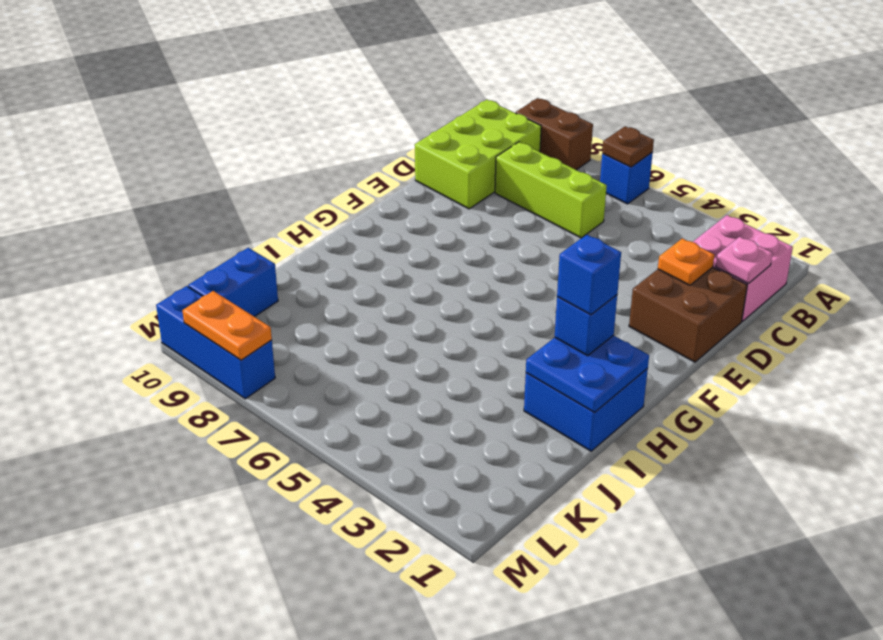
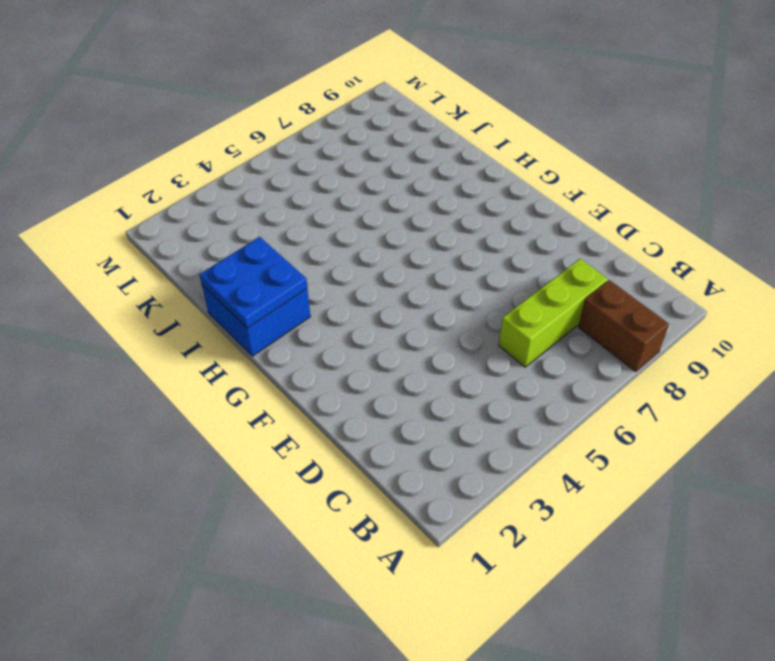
brown brick A8:B8 level 1 -> brown brick A8:A9 level 1
none -> blue brick A6 level 1
none -> pink brick B1:C2 level 1
none -> lime brick B9:D10 level 1

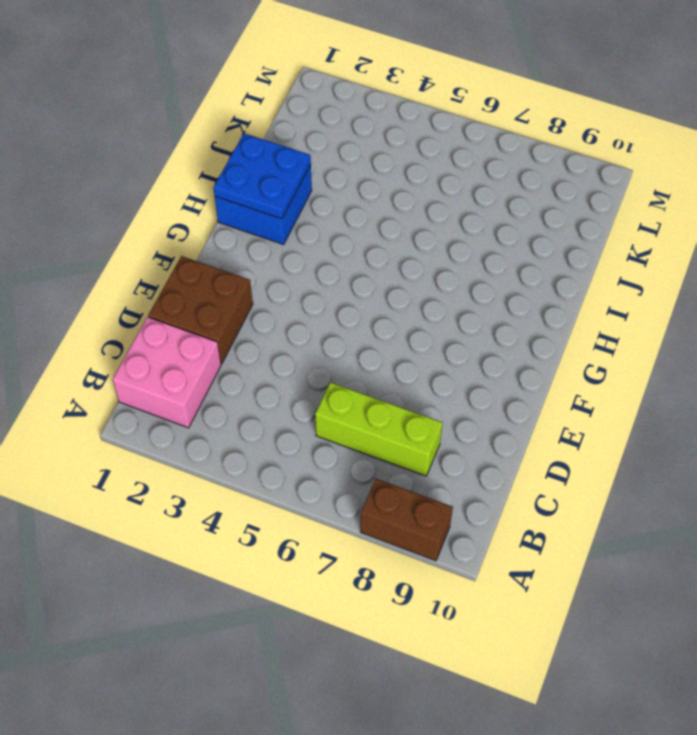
none -> blue brick A6 level 1
none -> lime brick B9:D10 level 1
none -> blue brick K10:L10 level 1

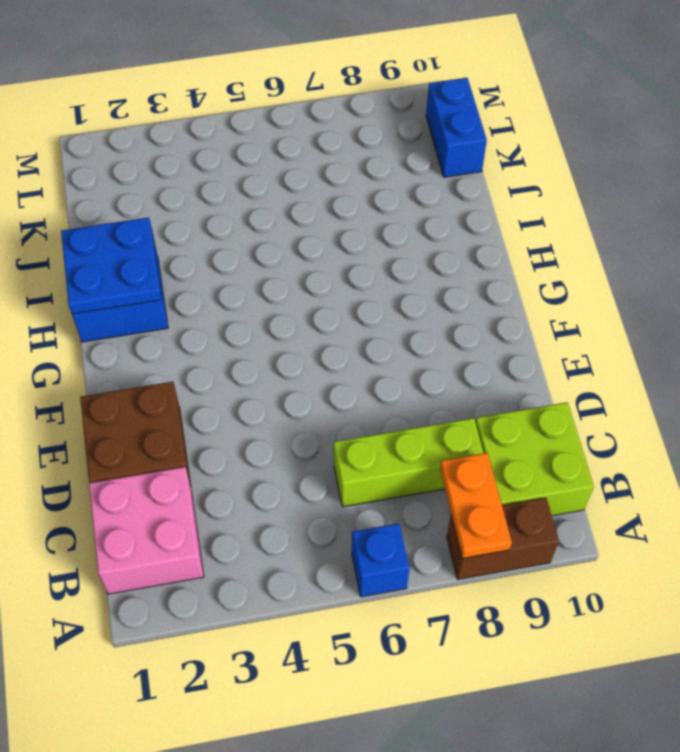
orange plate A8:B8 level 2 -> orange plate M8:M9 level 2
lime brick B9:C10 level 1 -> lime brick B9:D10 level 1
none -> blue brick M8:M10 level 1
none -> brown plate A6 level 2
none -> pink plate C1 level 2

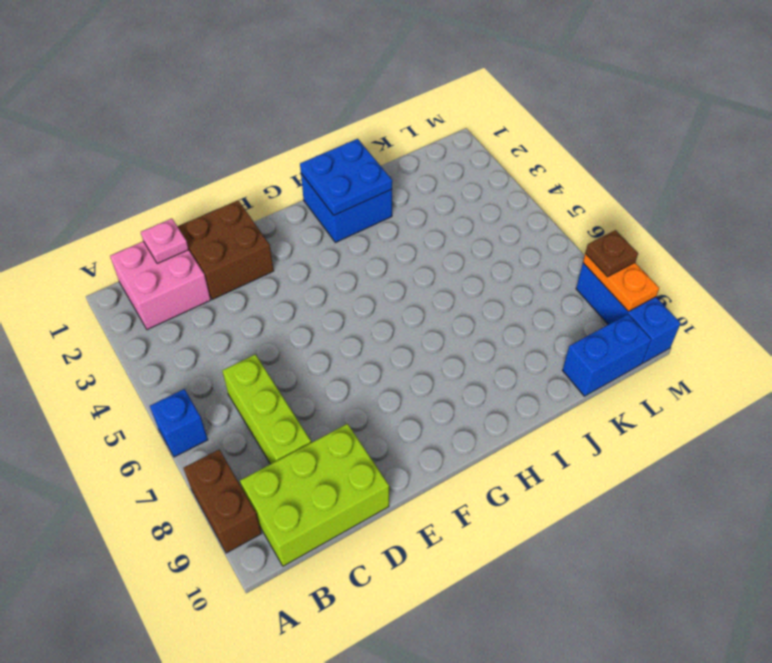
brown plate M8 level 3 -> brown plate A6 level 2
none -> orange plate D2 level 2
none -> blue brick H2 level 3
none -> blue brick H2 level 4

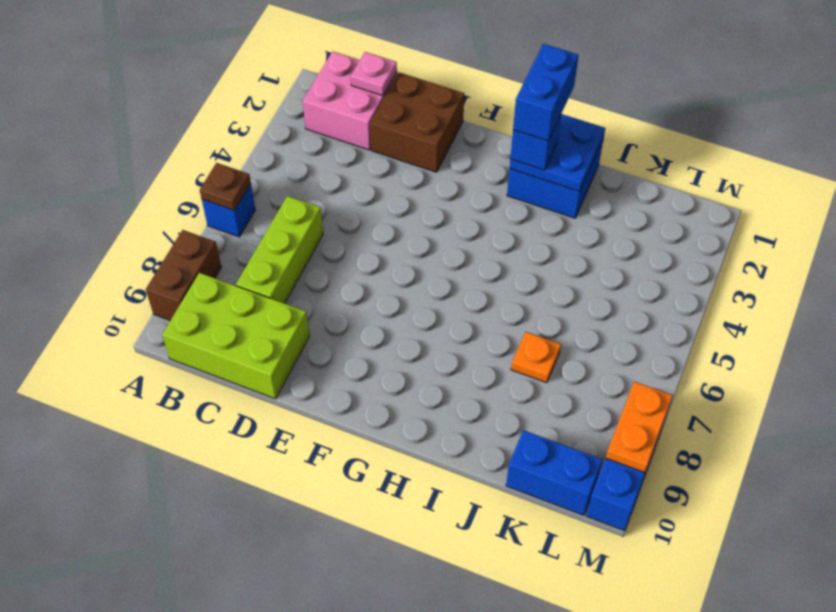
blue brick H1:H2 level 4 -> blue brick H2 level 4
orange plate J7 level 1 -> orange plate D2 level 2

